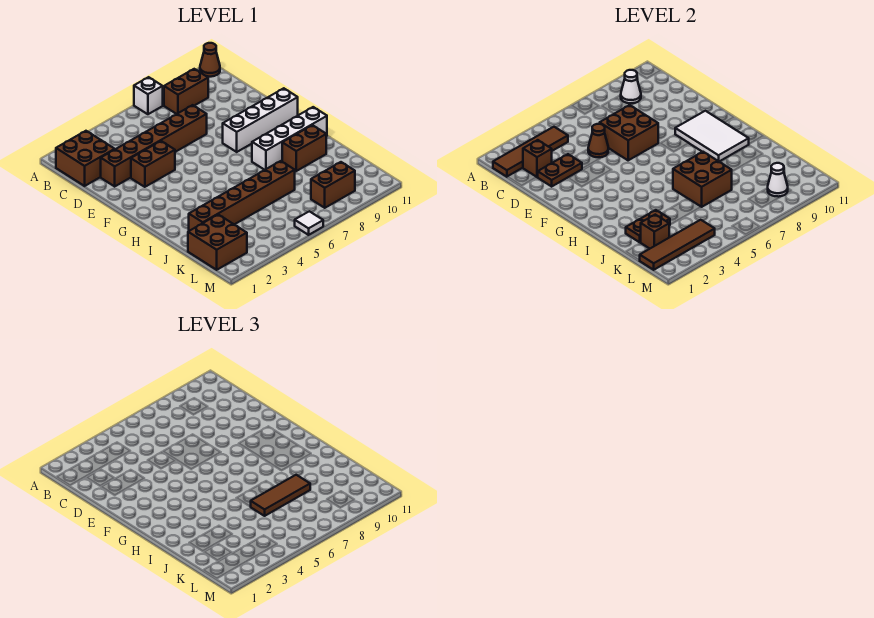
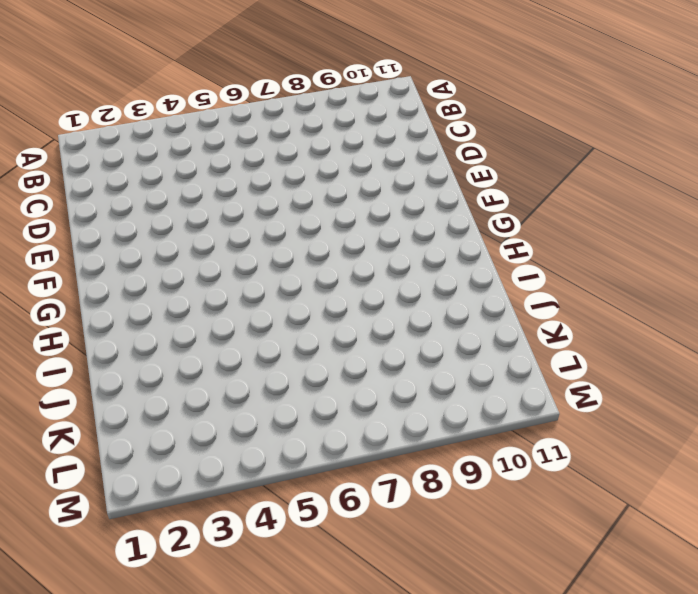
none -> white brick A7 level 1
none -> brown cone A11 level 1
none -> brown brick B1:C2 level 1

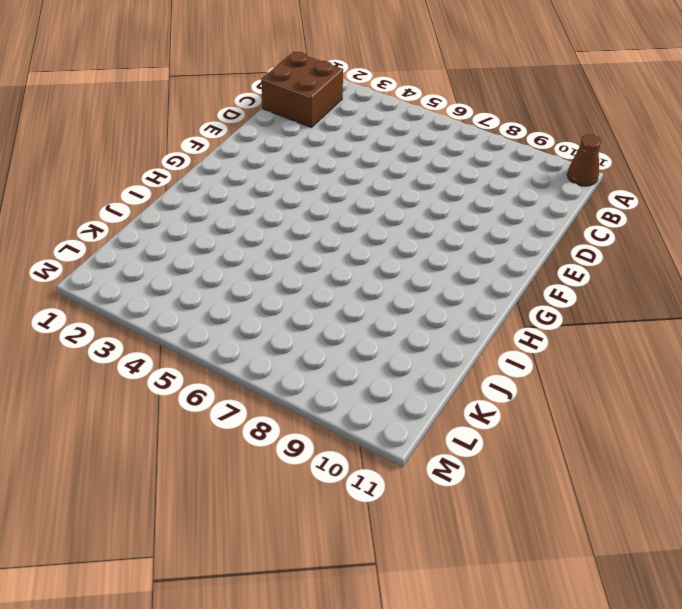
none -> white brick A7 level 1
none -> brown brick B8:B9 level 1
none -> brown brick D2:D7 level 1

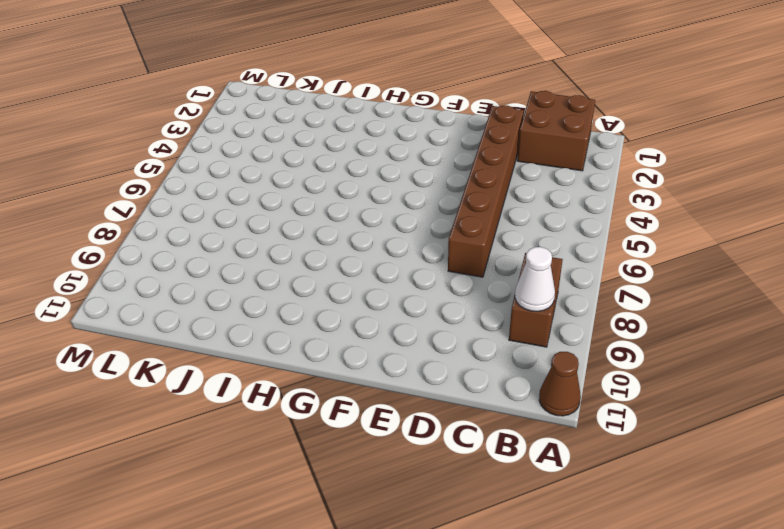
none -> white brick A7 level 1
none -> brown brick E3:E4 level 1
none -> white brick F8:F11 level 1

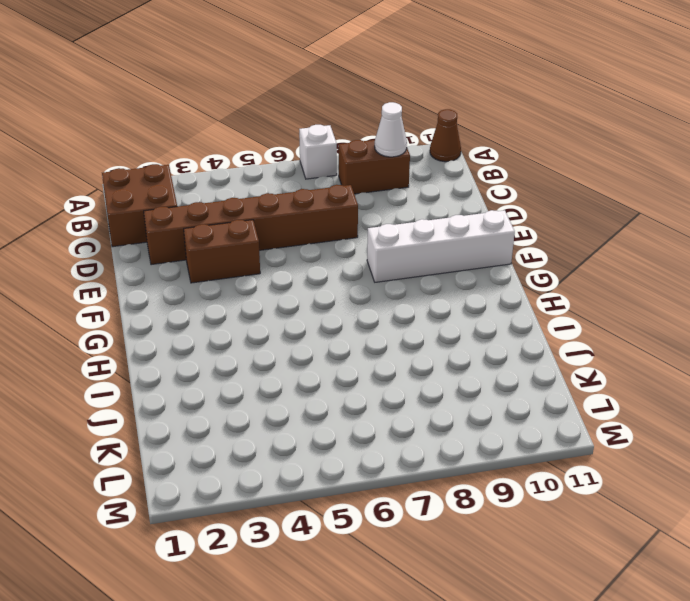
none -> white brick H8:H11 level 1
none -> brown brick I9:I10 level 1
none -> brown brick J2:J7 level 1

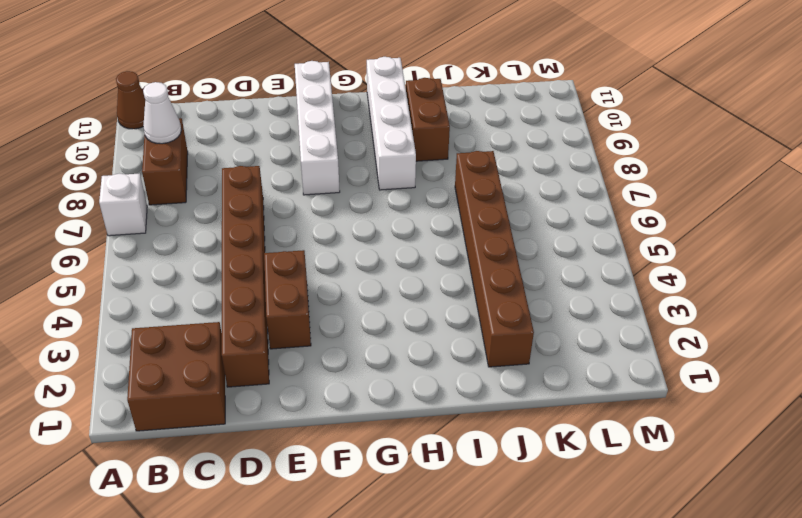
none -> brown brick K1:L2 level 1
none -> brown brick L8:L9 level 1
none -> white tile M6 level 1

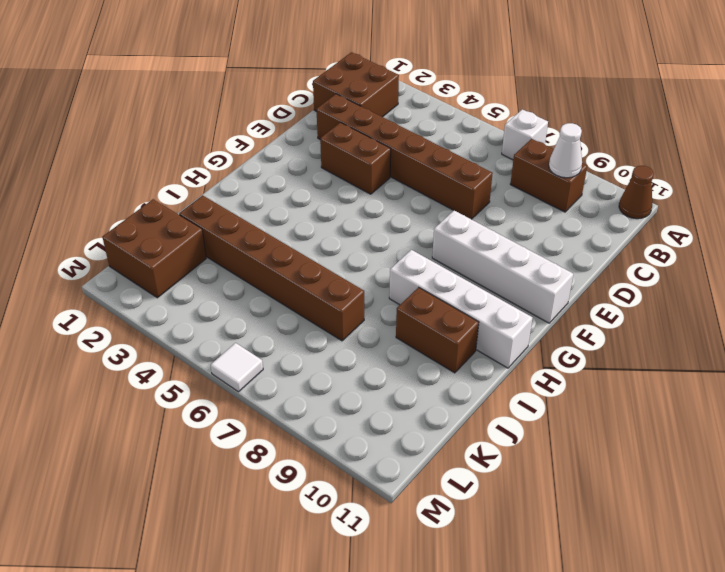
none -> brown brick L8:L9 level 1
none -> brown tile B1:B4 level 2
none -> brown brick C2 level 2

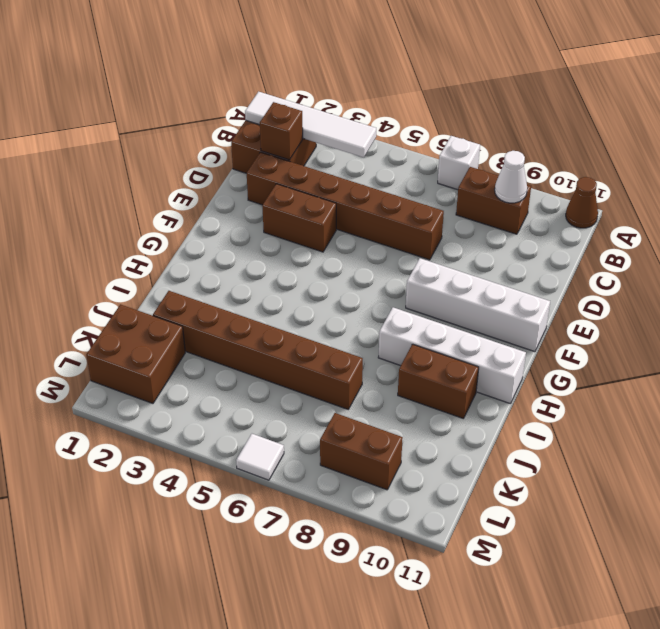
white tile B1:B4 level 2 -> brown tile B1:B4 level 2
none -> brown plate D2:D3 level 2
none -> brown cone D5 level 2
none -> brown brick D6:E7 level 2

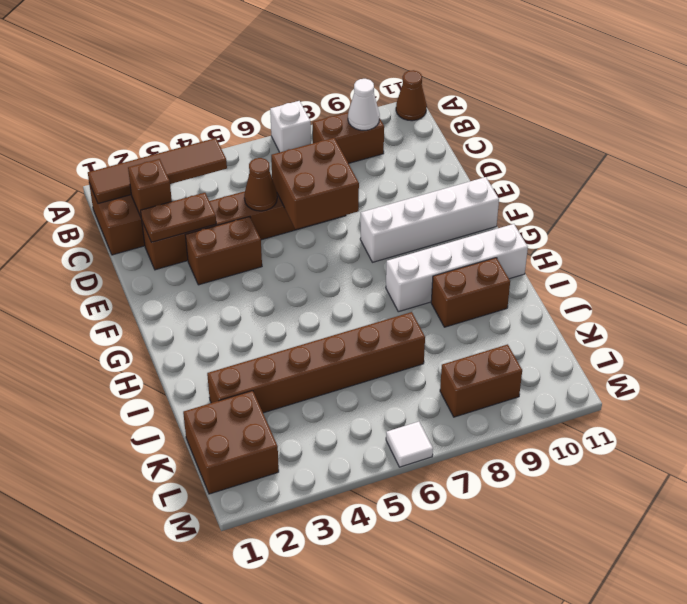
none -> white tile F9:H10 level 2
none -> brown brick I6:J7 level 2
none -> brown plate J2:J3 level 2

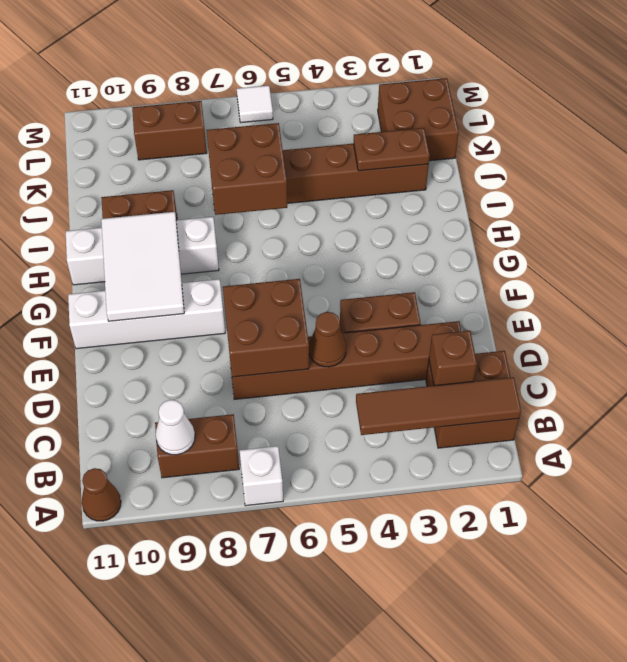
none -> brown plate D2:D3 level 2
none -> brown brick K2 level 2
none -> brown tile L1:L4 level 2

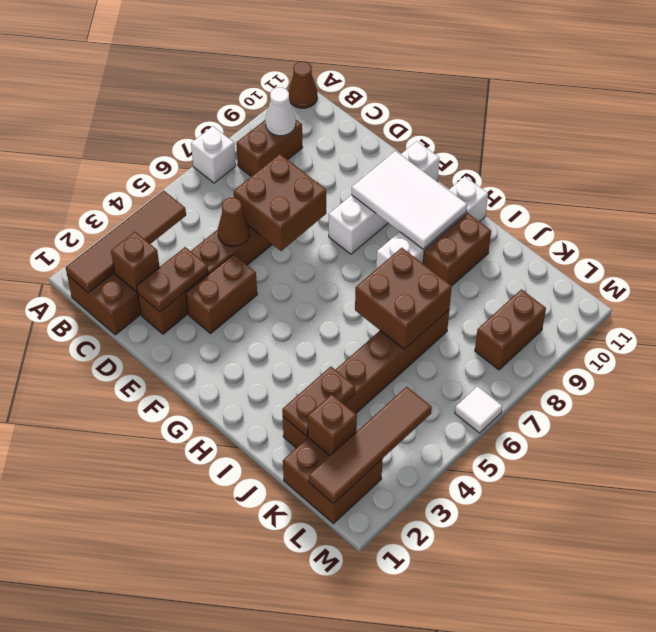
none -> white cone L9 level 2
none -> brown tile J6:J8 level 3

